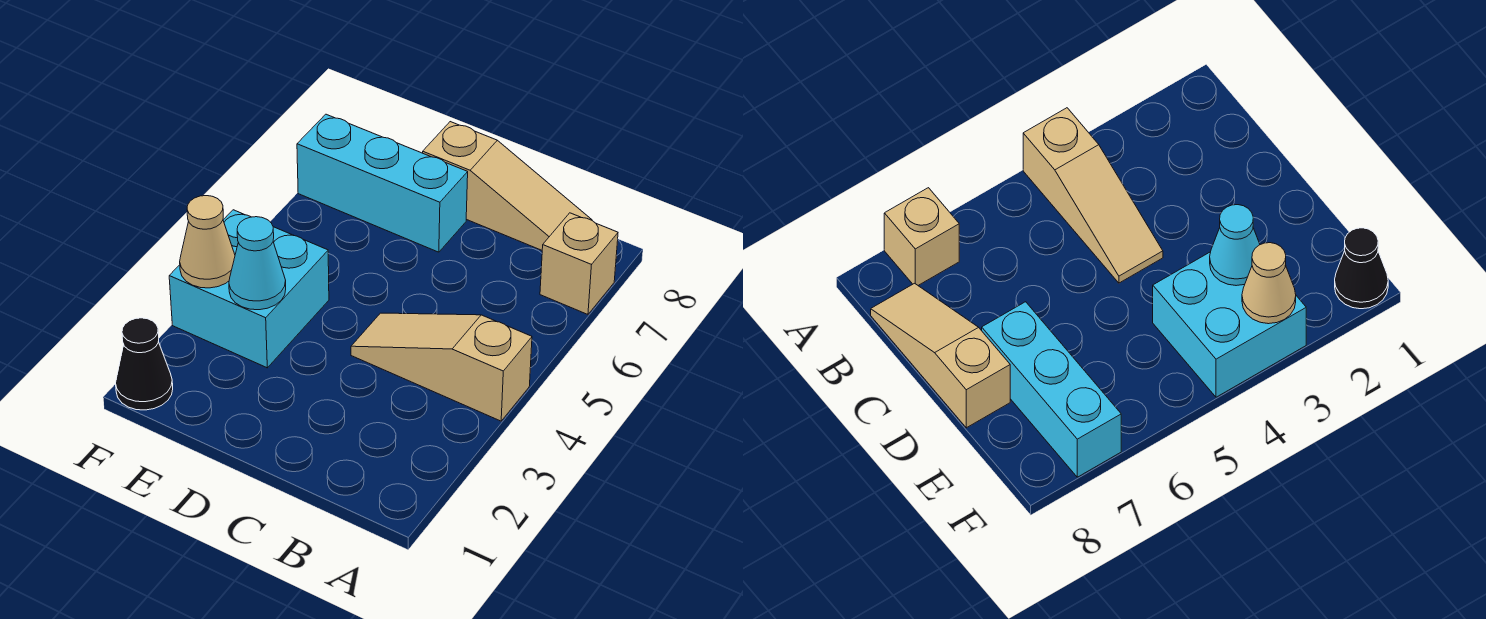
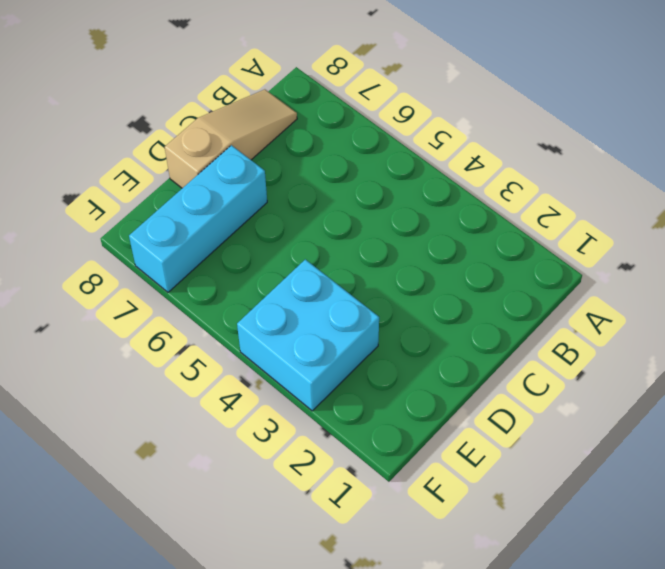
none -> tan slope A4:C4 level 1 top A
none -> tan brick A7 level 1

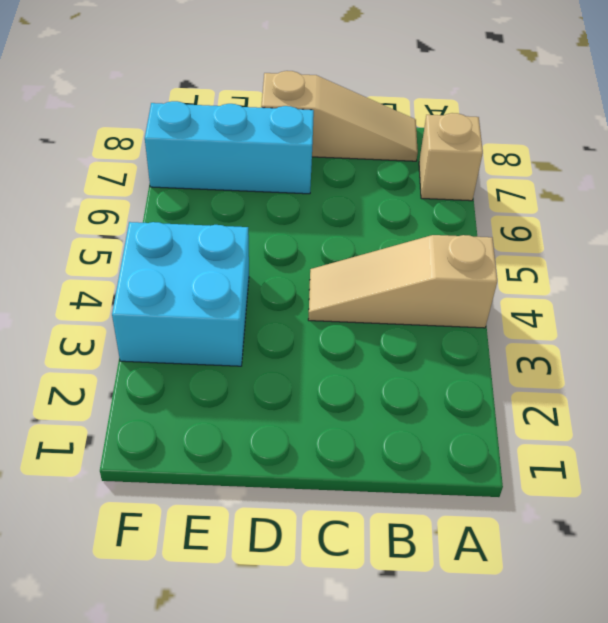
none -> black cone F1 level 1
none -> cyan cone E3 level 2

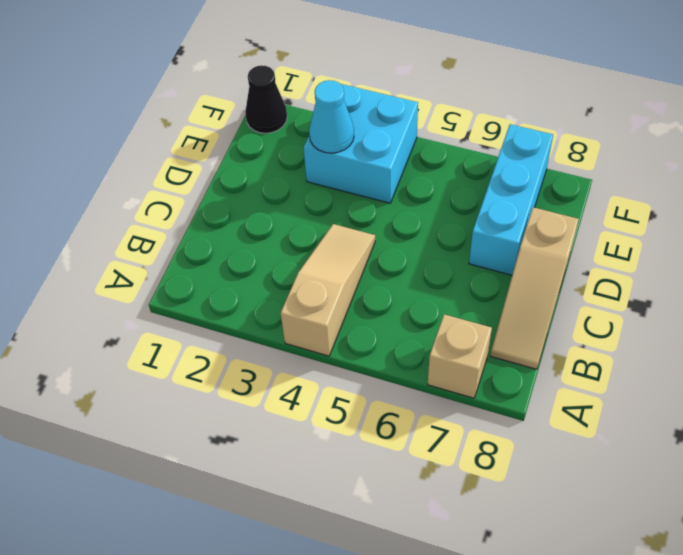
none -> tan cone F3 level 2

